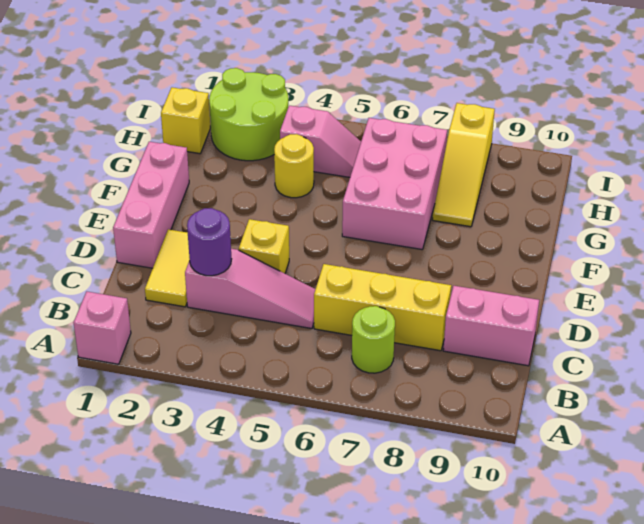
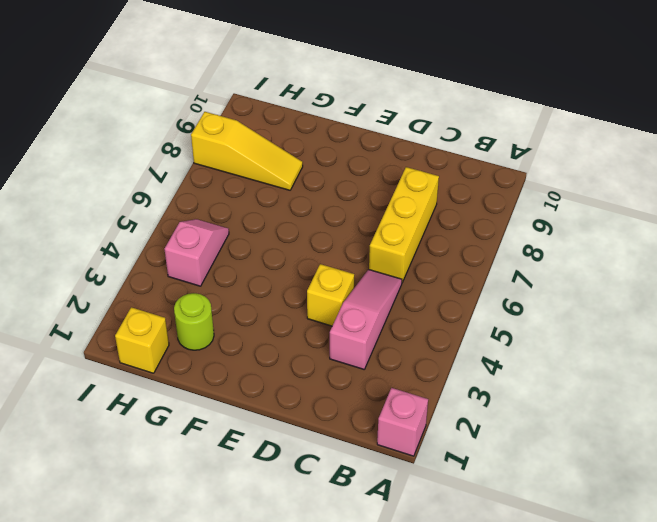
lime round brick G2 level 1 -> lime round brick B7 level 1
none -> yellow tile C2:D2 level 1
none -> pink brick C9:C10 level 1
none -> pink brick D1:F1 level 1

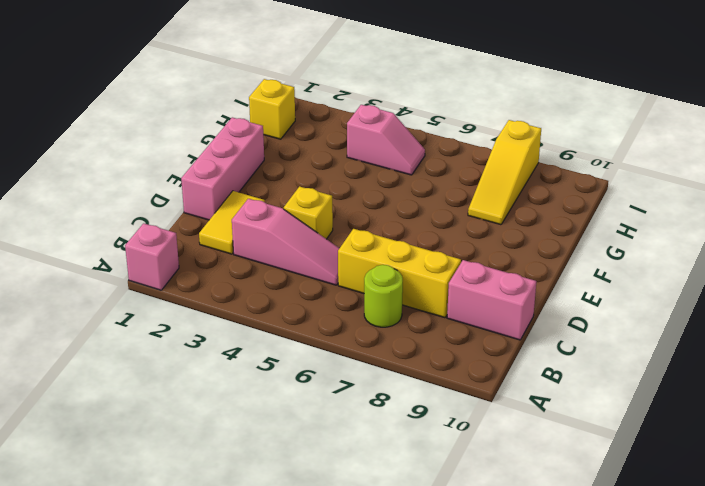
none -> pink brick F6:H7 level 1
none -> yellow round brick G4 level 1
none -> lime round brick H2:I3 level 1

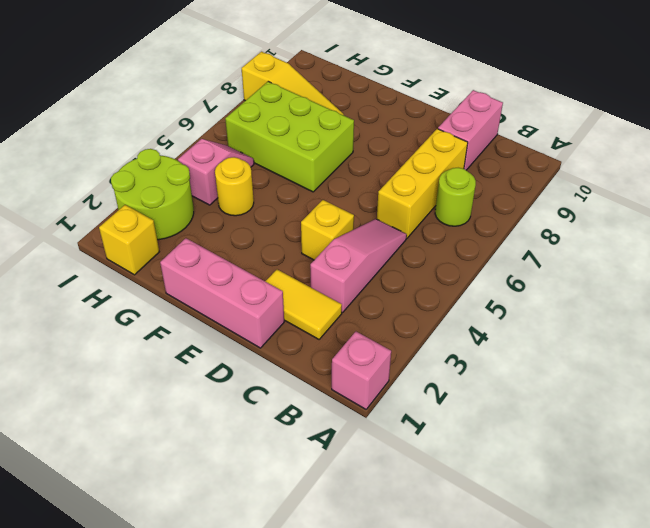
lime brick F6:H7 level 1 -> pink brick F6:H7 level 1
none -> purple round brick C3 level 2

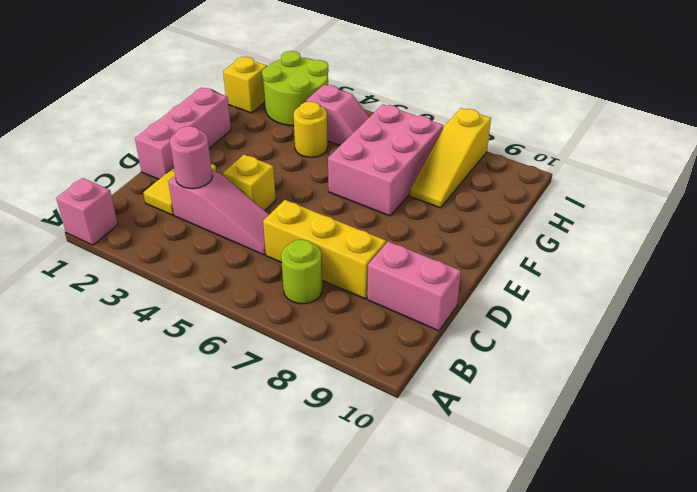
pink round brick C3 level 2 -> purple round brick C3 level 2

